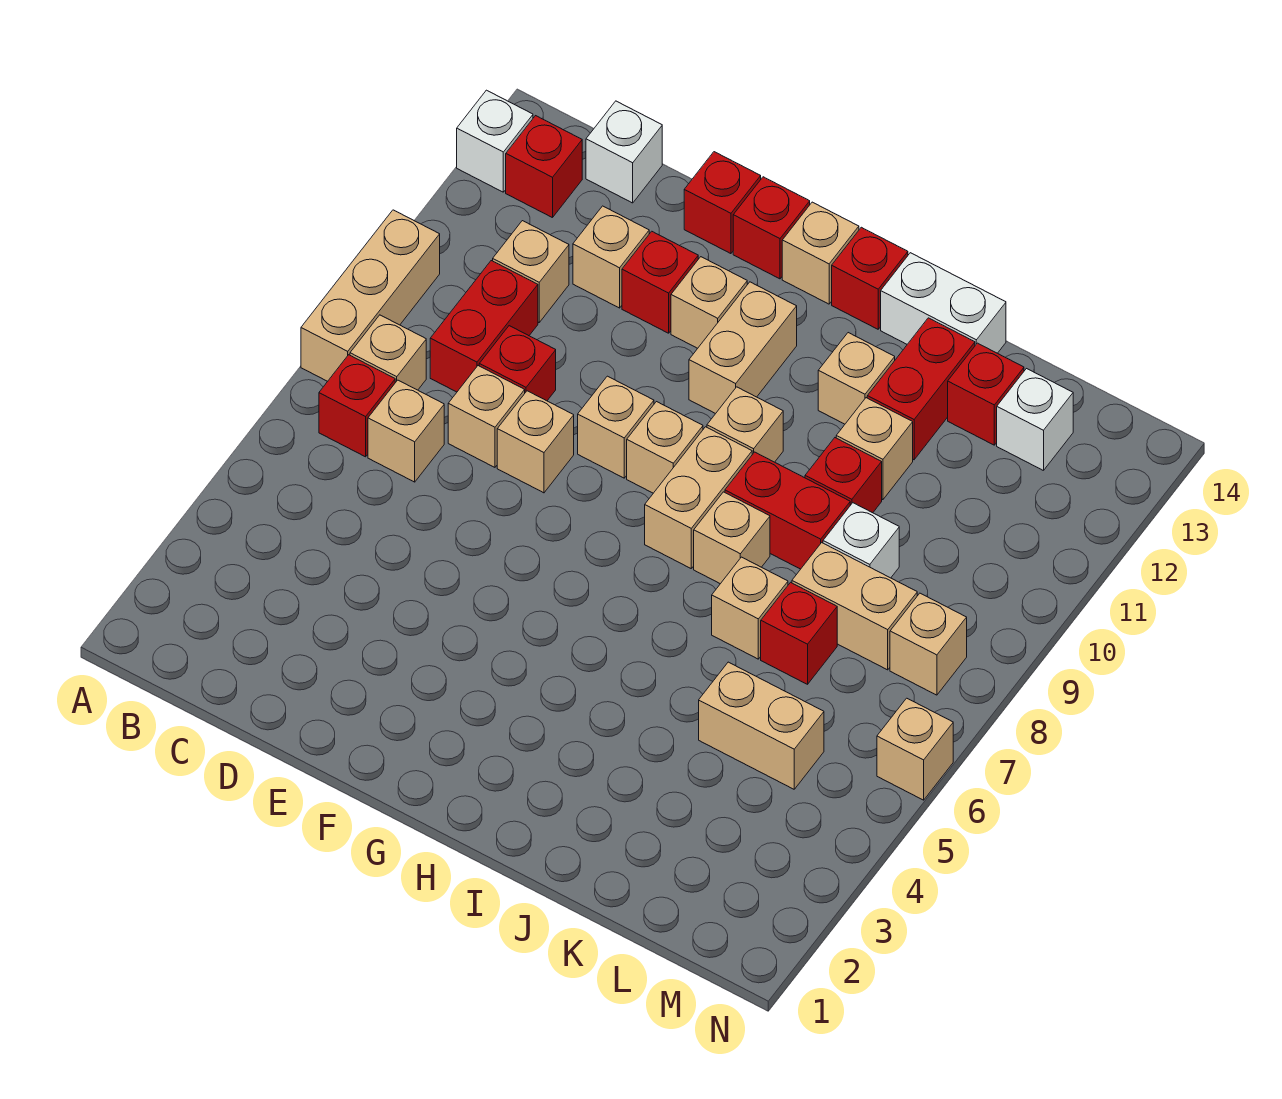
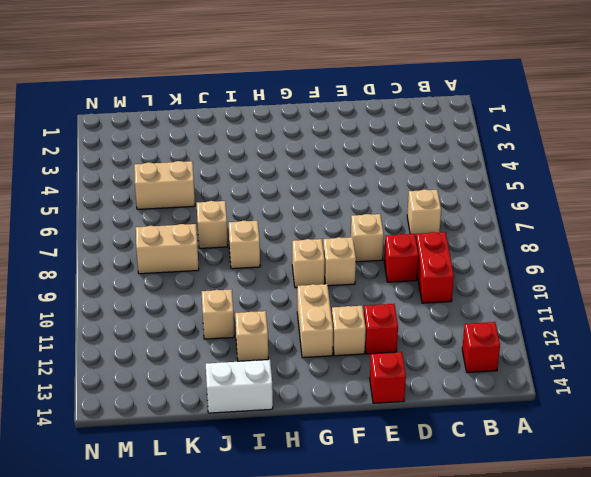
none -> tan brick A8:A10 level 1
none -> white brick A13 level 1
none -> red brick B7 level 1
none -> tan brick B8 level 1

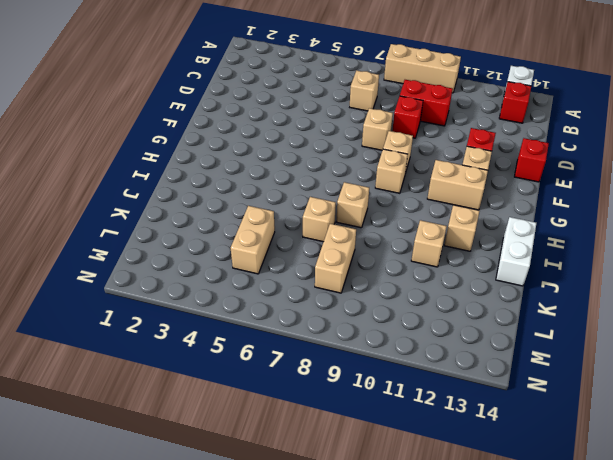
none -> red brick B7 level 1
none -> tan brick B8 level 1
none -> tan brick C11 level 1
none -> white brick C14 level 1

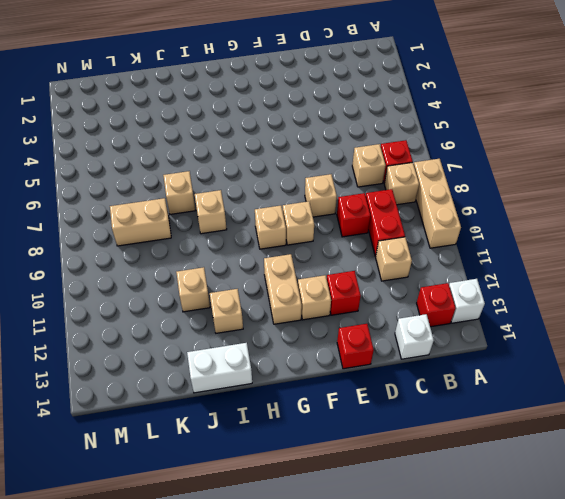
none -> tan brick D8 level 1
none -> tan brick D12 level 1
none -> red brick F14 level 1
none -> tan brick G14 level 1

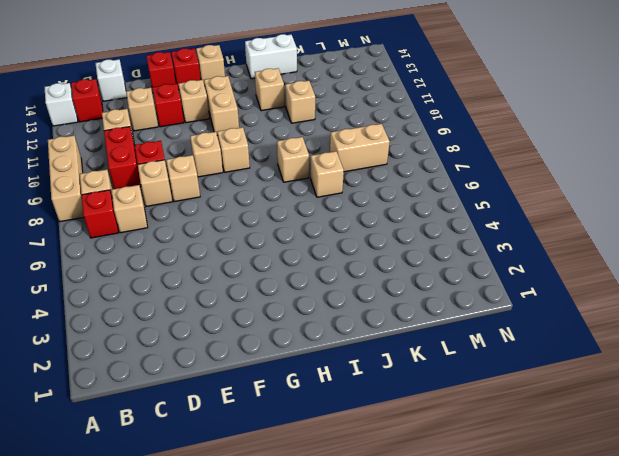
none -> tan brick H8:H9 level 1
none -> tan brick H10 level 1
none -> red brick H14 level 1
none -> red brick I9:J9 level 1

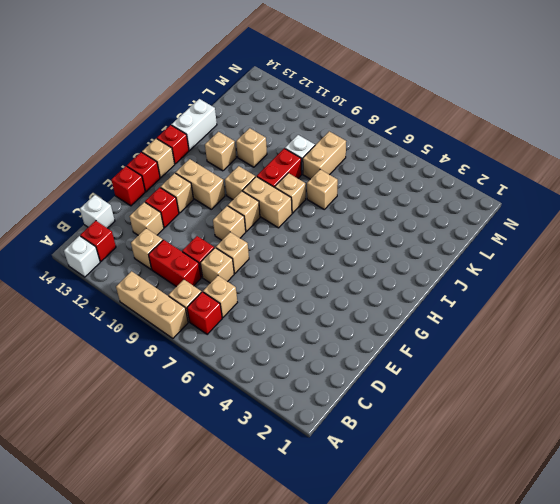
none -> red brick J10 level 1
none -> red brick J12:J13 level 1
none -> tan brick K5:L5 level 1
none -> red brick K7 level 1

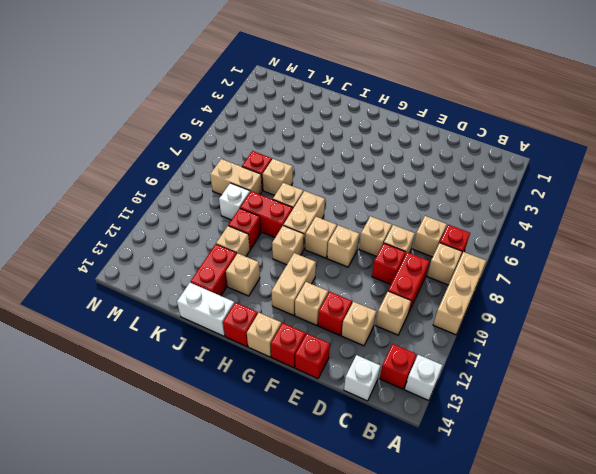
none -> tan brick K5:L5 level 1
none -> red brick K13 level 1
none -> white brick L13 level 1
none -> tan brick M8 level 1

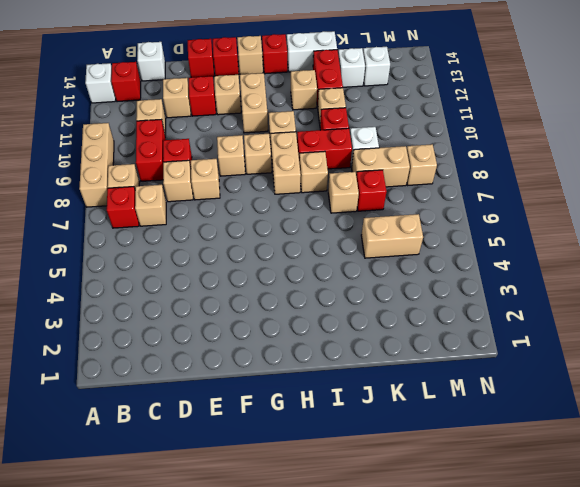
white brick K13 level 1 -> red brick K13 level 1
none -> tan brick N6 level 1

